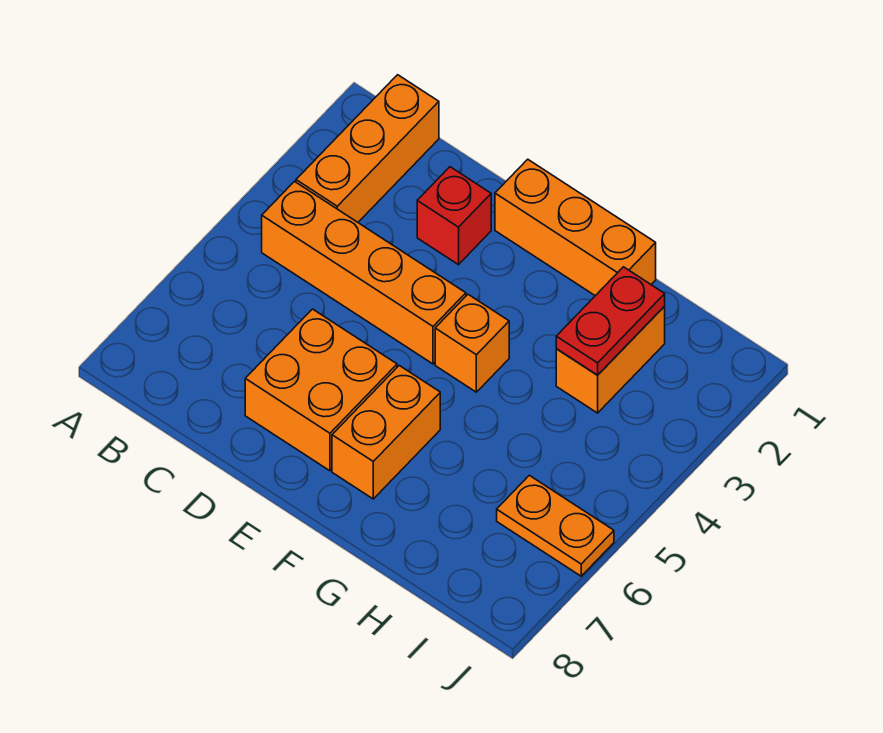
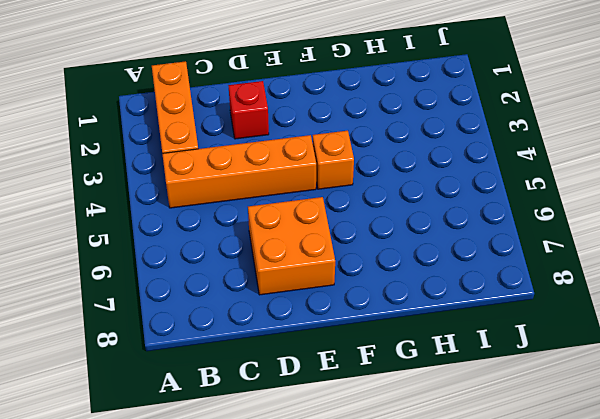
none -> orange brick E1:G1 level 1
none -> orange brick F6:F7 level 1

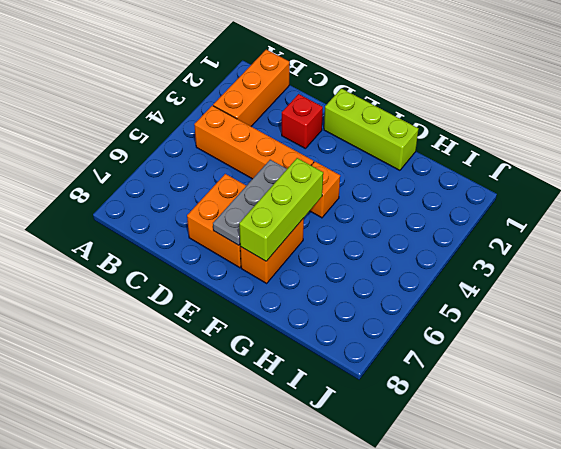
lime brick E1:G1 level 1 -> orange brick E1:G1 level 1
grey plate E5:E7 level 2 -> none
lime brick F5:F7 level 2 -> none
none -> orange brick H2:H3 level 1
none -> orange plate I6:J6 level 1

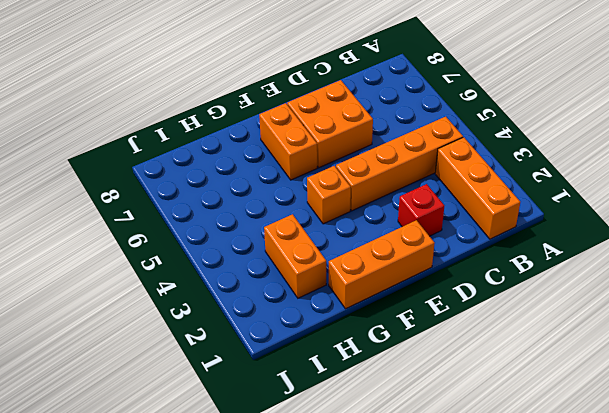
none -> orange plate I6:J6 level 1
none -> red plate H2:H3 level 2

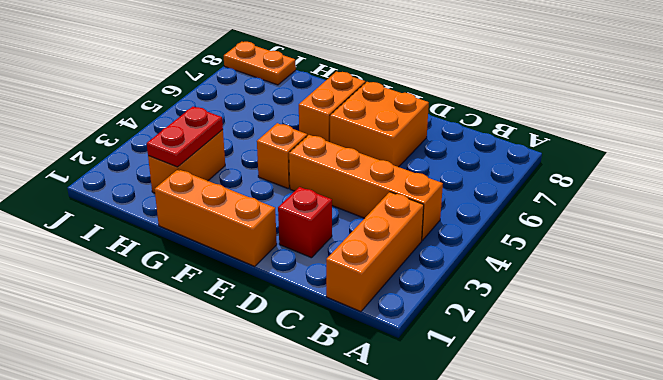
orange plate I8:J8 level 1 -> orange plate I6:J6 level 1

